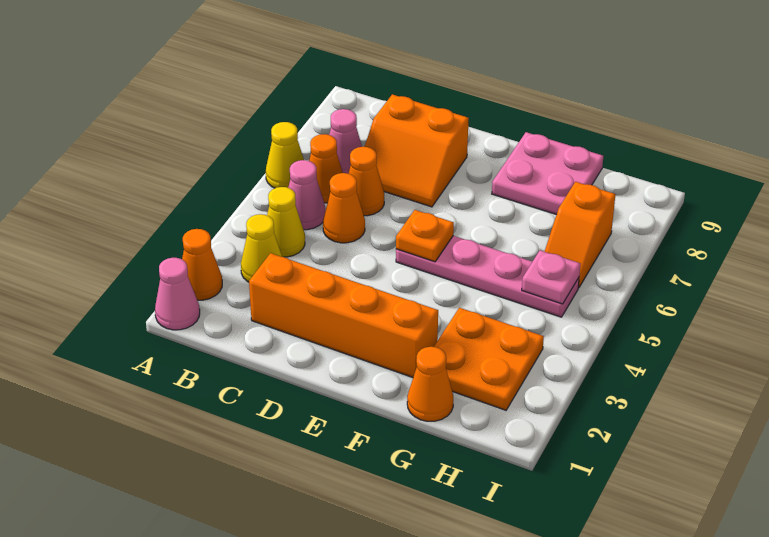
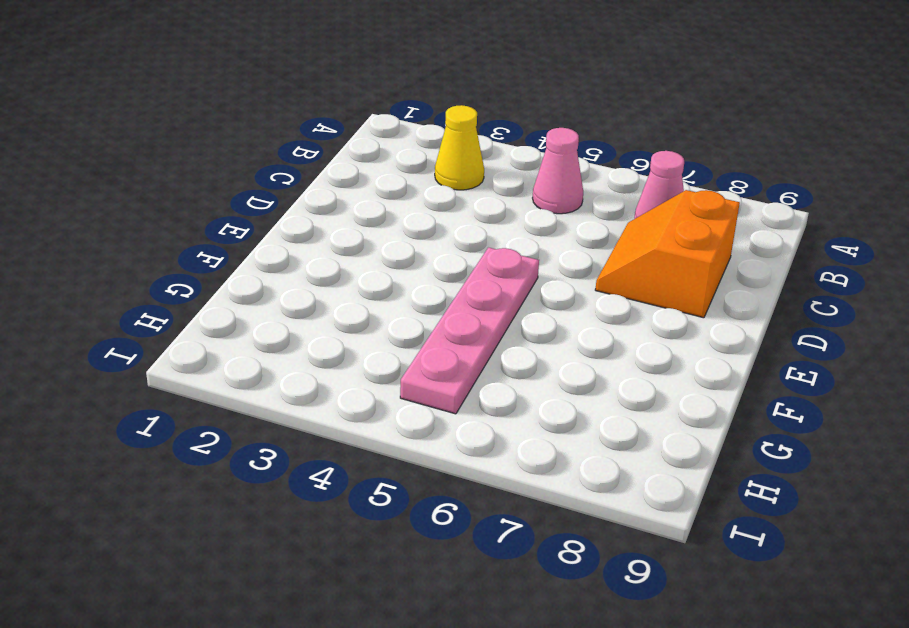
none -> pink cone A1 level 1
none -> orange cone A2 level 1
none -> yellow cone A6 level 1

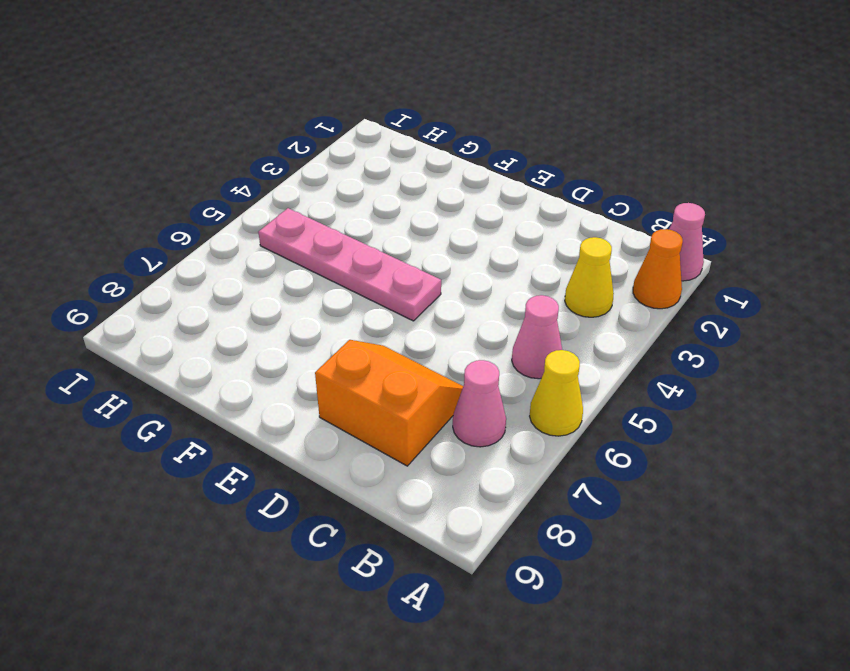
none -> yellow cone B4 level 1
none -> orange cone B6 level 1
none -> orange brick C2:F2 level 1

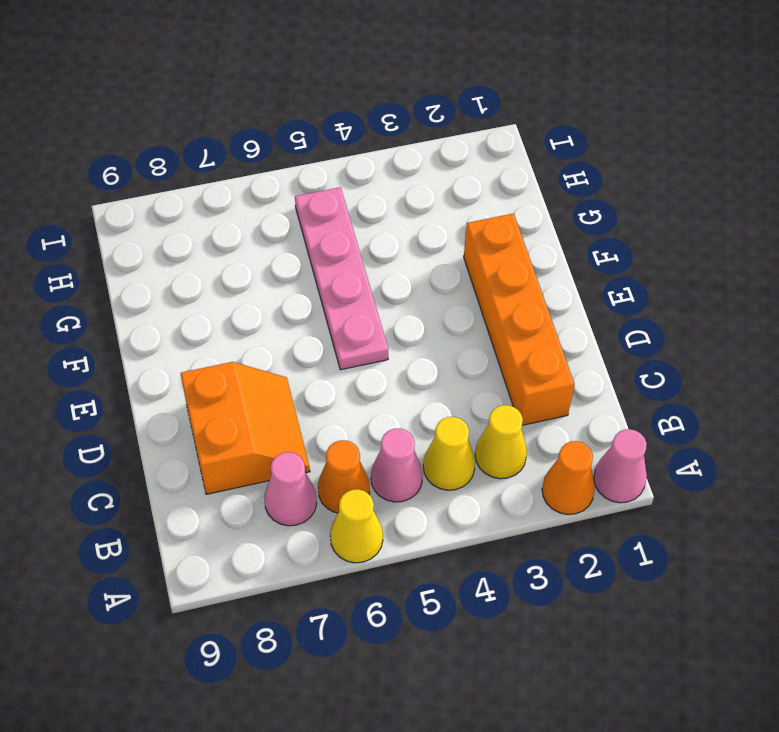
none -> orange cone C5 level 1
none -> orange cone C6 level 1
none -> pink plate F8:G9 level 1

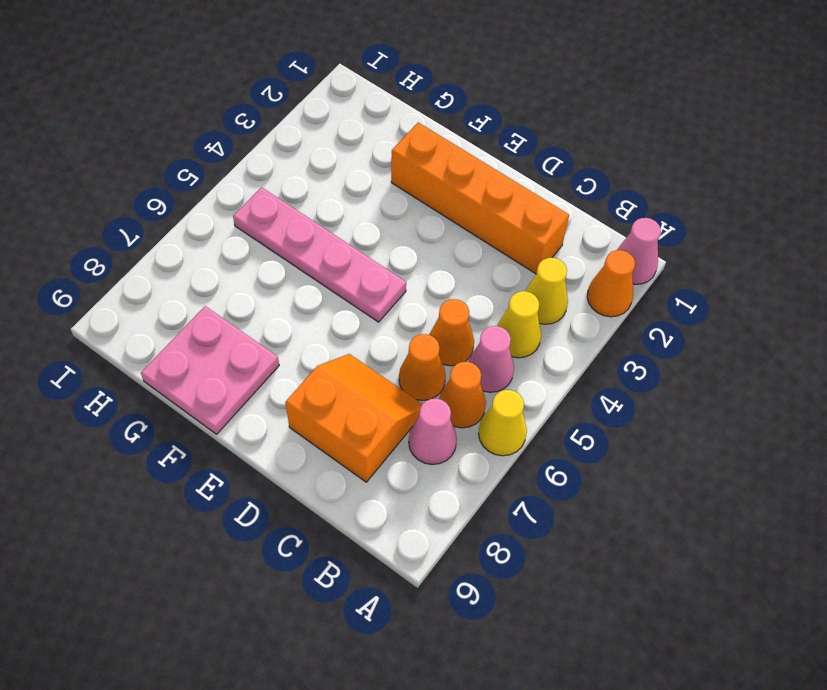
none -> orange cone G1 level 1
none -> orange plate G2:H3 level 1
none -> orange slope H6:H7 level 1 top 7

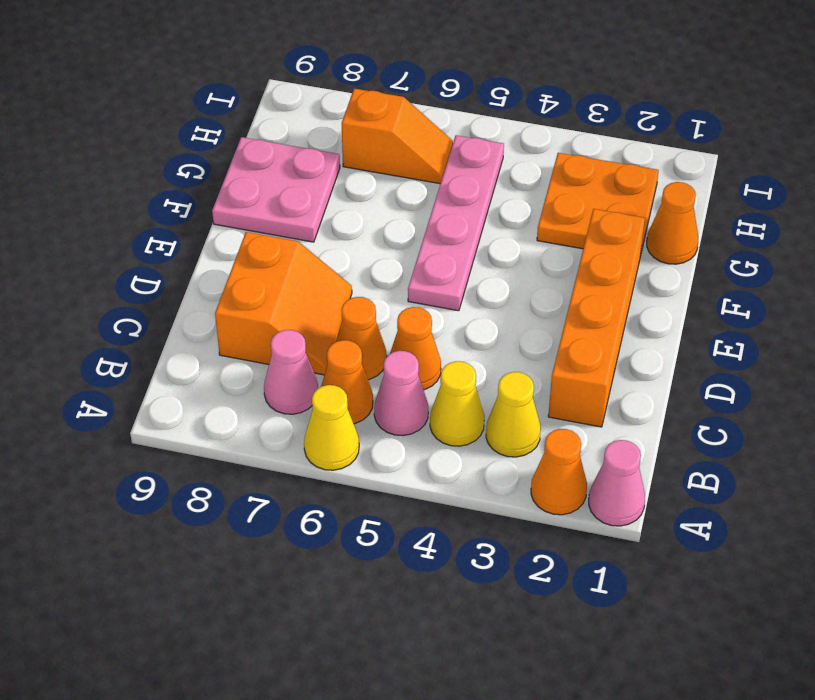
none -> orange plate E5 level 2
none -> pink plate H5 level 2

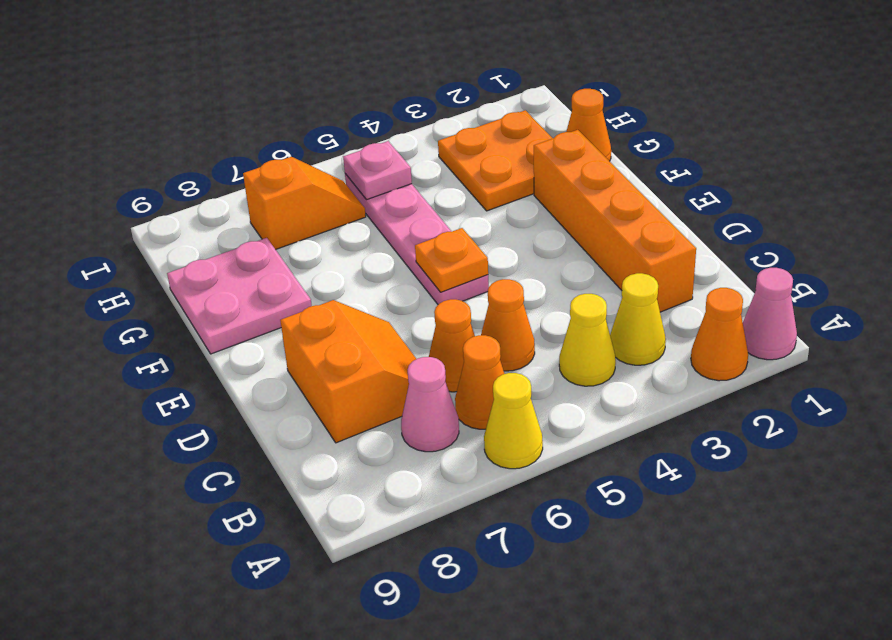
none -> pink cone B5 level 1

